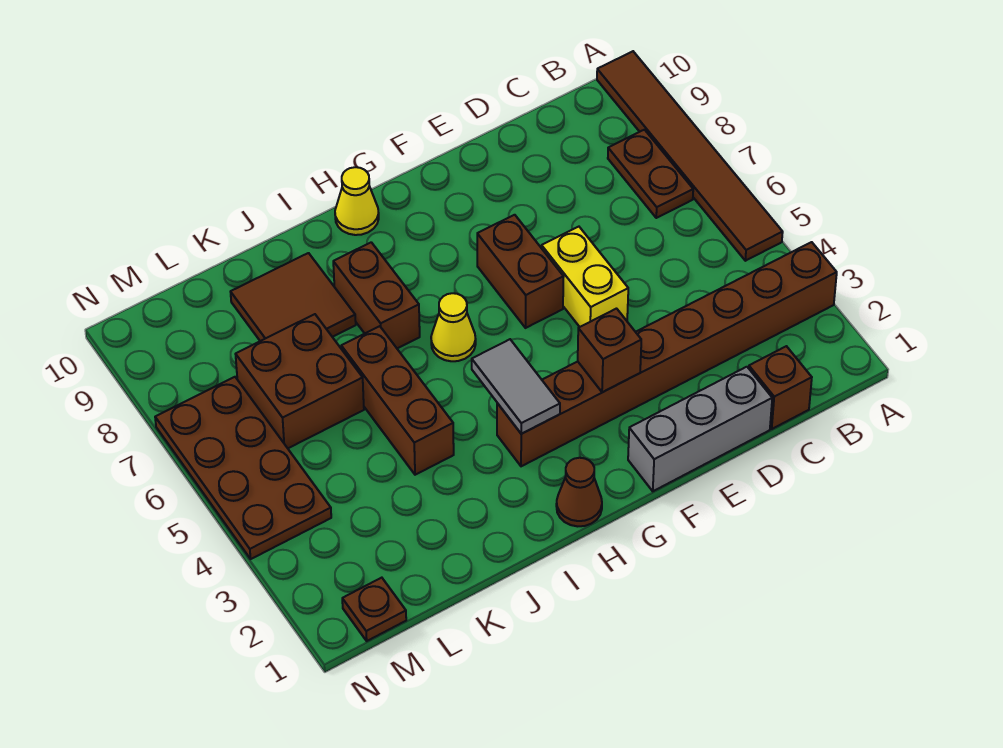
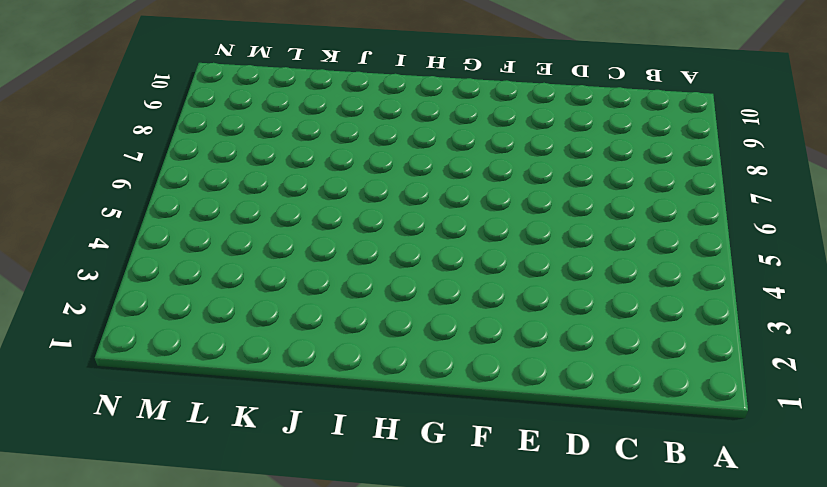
none -> brown brick A3:H3 level 1
none -> brown tile A5:A10 level 1
none -> brown plate B7:B8 level 1

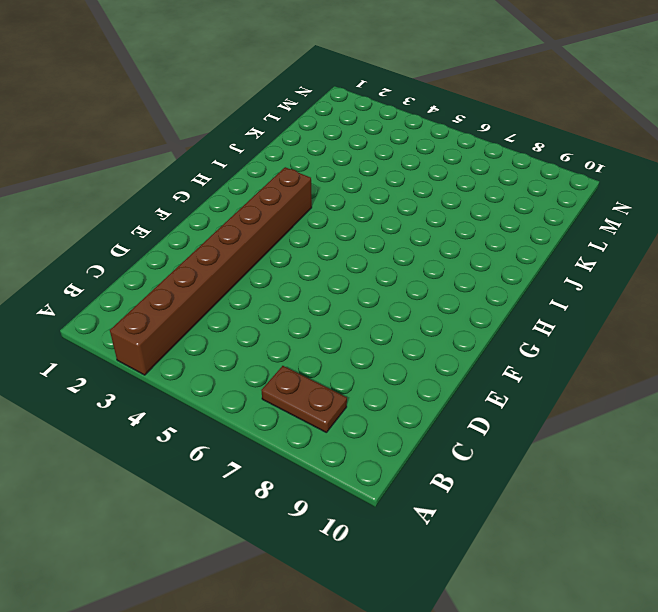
none -> brown tile A5:A10 level 1
none -> brown brick C1 level 1
none -> grey brick D1:F1 level 1

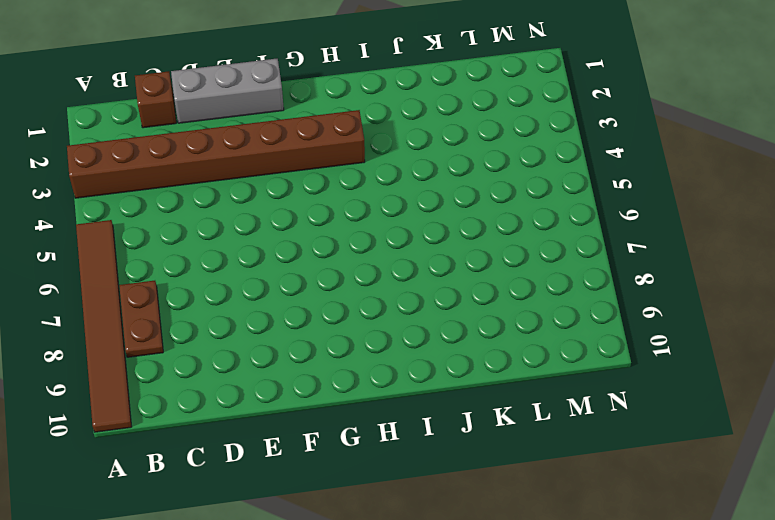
none -> yellow brick E5:E6 level 1
none -> brown brick F6:F7 level 1
none -> brown cone H1 level 1

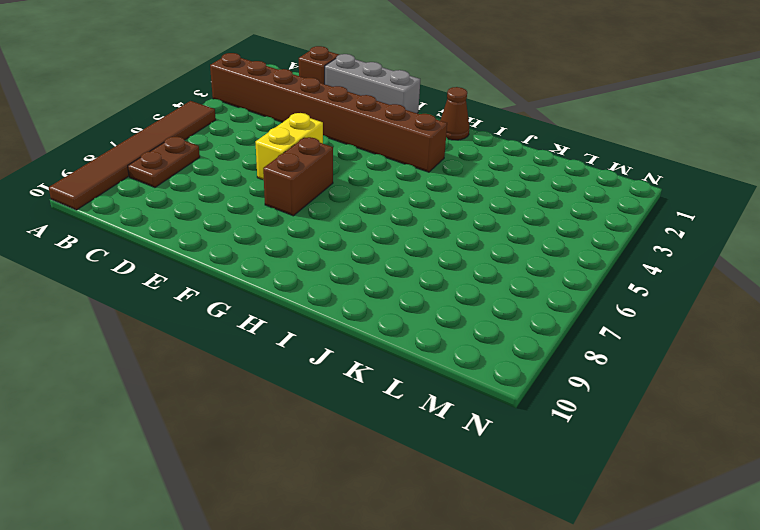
none -> yellow cone H6 level 1
none -> yellow cone H10 level 1
none -> brown brick I7:I8 level 1

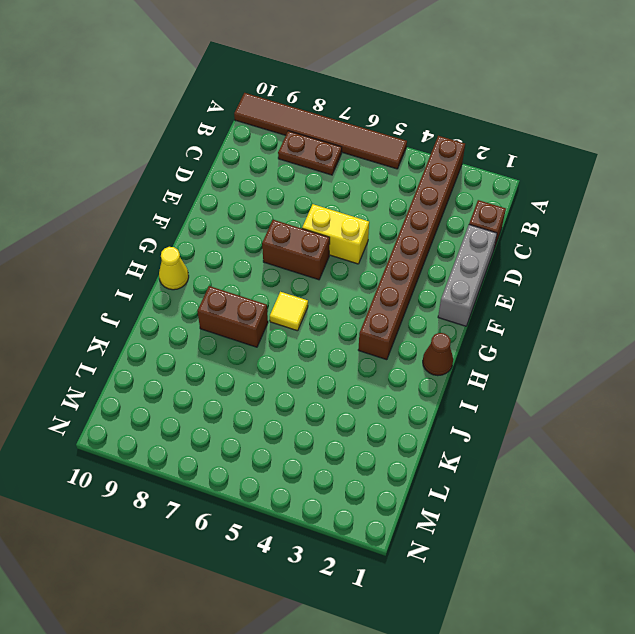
yellow tile H6 level 1 -> yellow cone H6 level 1
none -> brown brick J4:J6 level 1
none -> brown tile J8:K9 level 1
none -> brown brick K6:L7 level 1

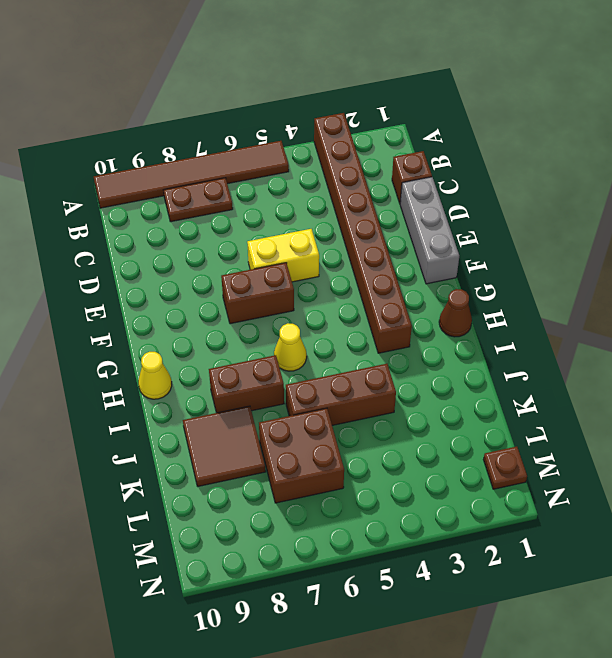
none -> brown plate M4:N7 level 1
none -> brown brick F3 level 2
none -> grey tile H3:H4 level 2

